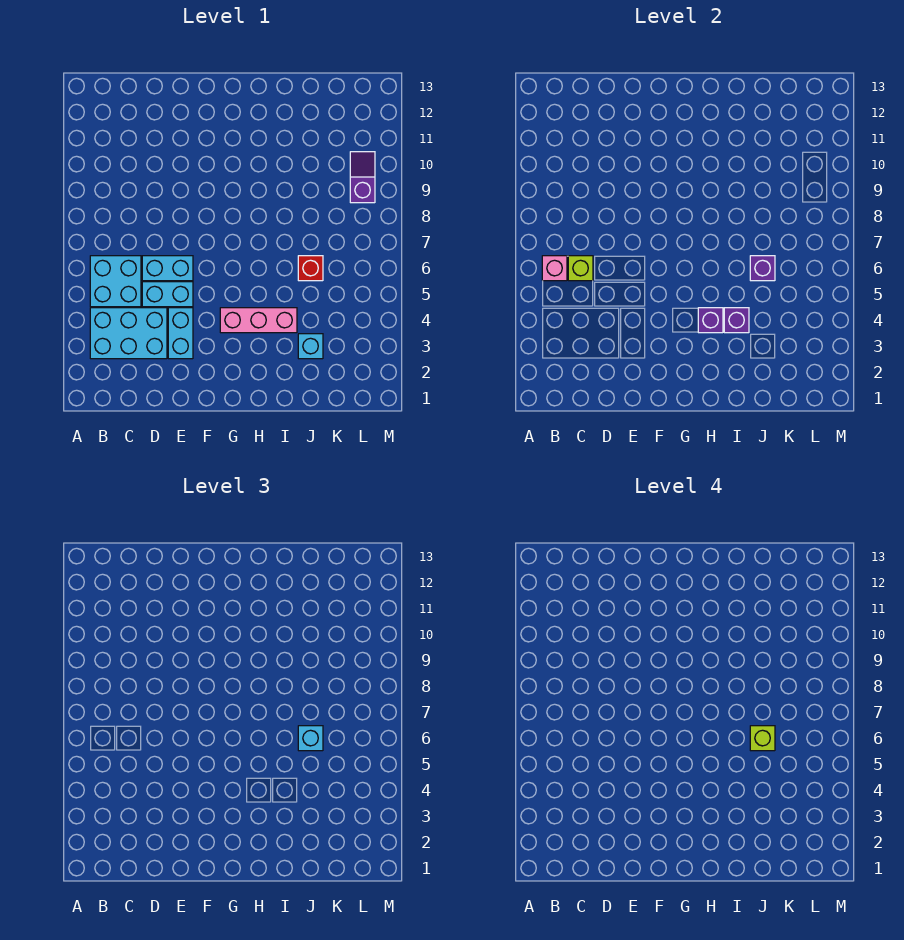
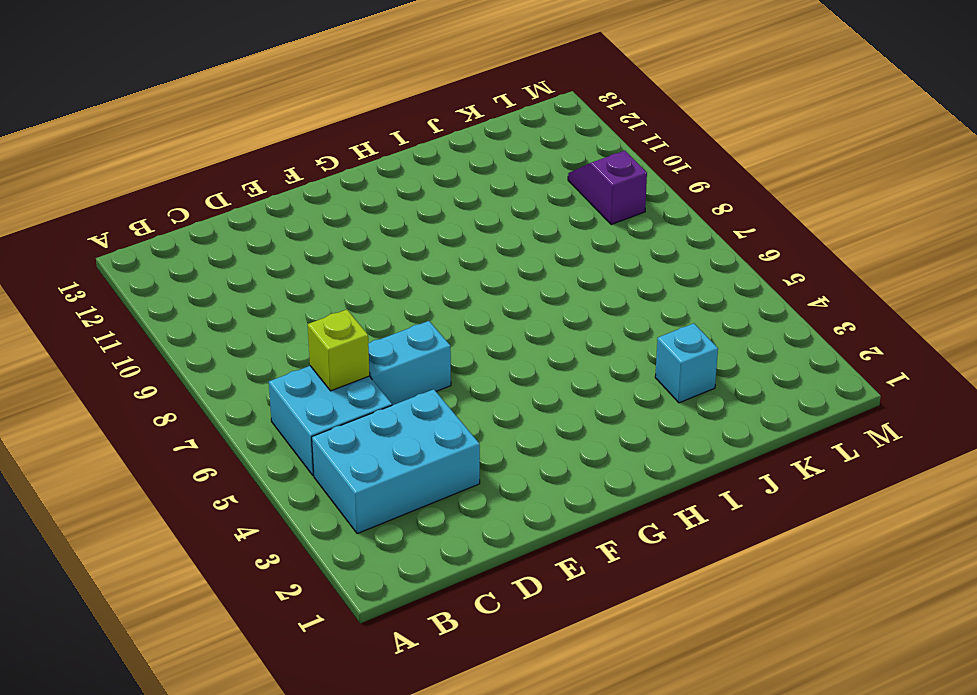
none -> cyan brick D5:E5 level 1
none -> cyan brick E3:E4 level 1
none -> pink brick G4:I4 level 1

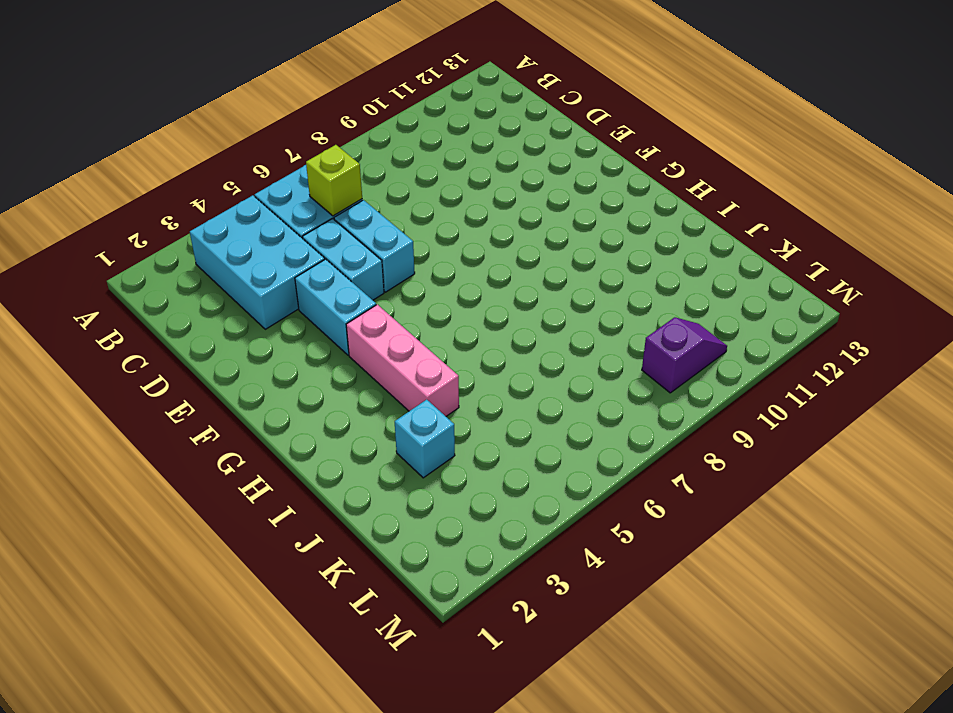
cyan brick E4:F4 level 1 -> cyan brick E3:E4 level 1
none -> red brick J6 level 1
none -> pink brick B6 level 2
none -> purple brick H4 level 2

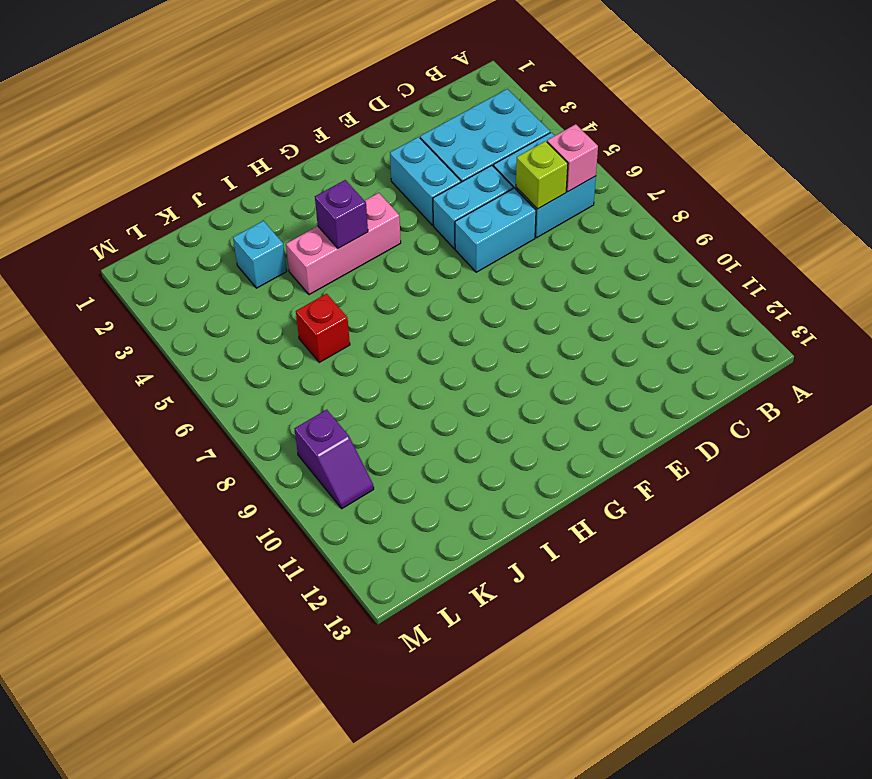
none -> purple brick I4 level 2
none -> purple brick J6 level 2
none -> cyan brick J6 level 3

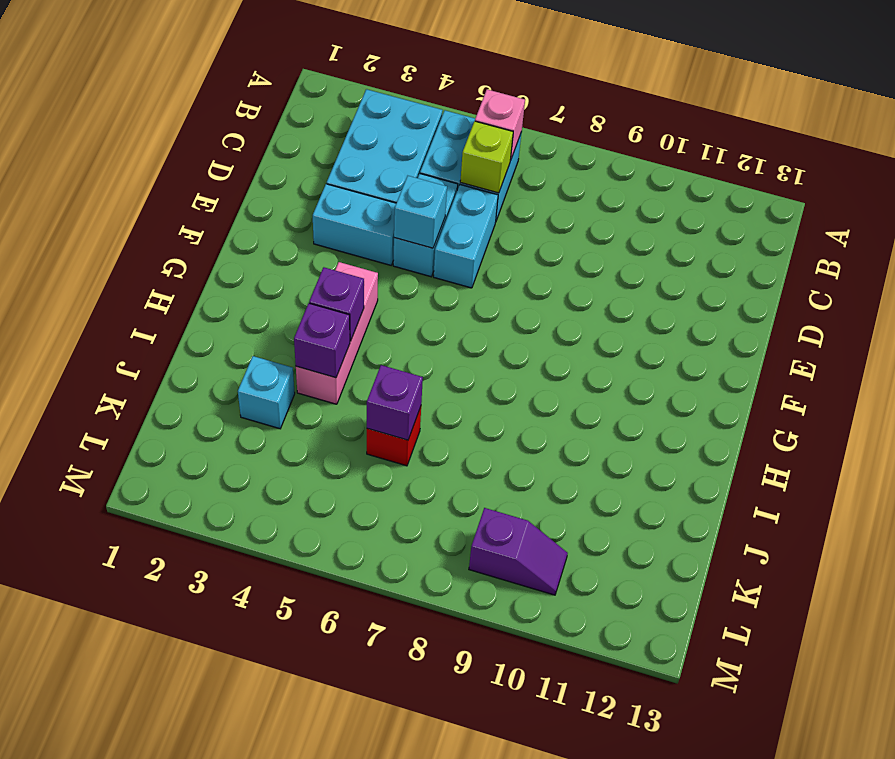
cyan brick E5 level 2 -> cyan brick J6 level 3
none -> lime brick J6 level 4

